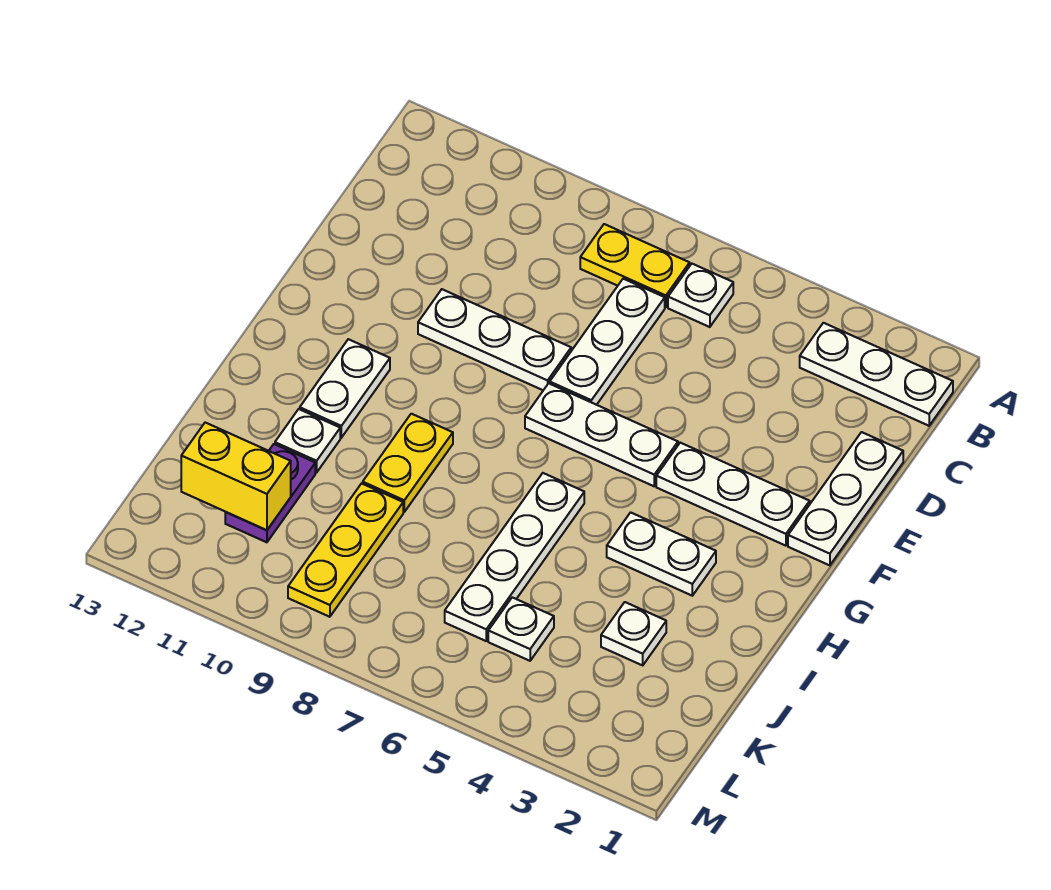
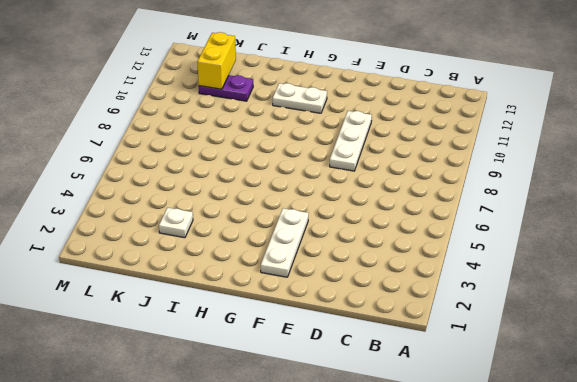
none -> white plate B1:B3 level 1
none -> white plate B6 level 1
none -> yellow plate B7:B8 level 1

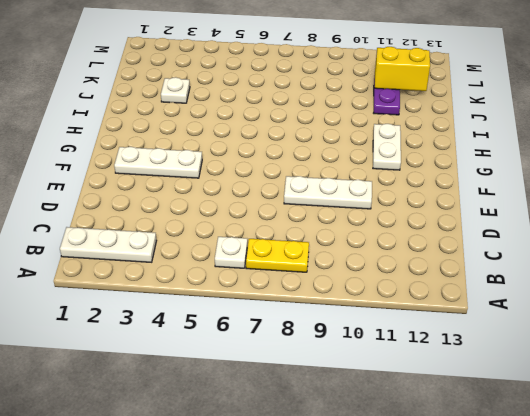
none -> white plate C7:E7 level 1
none -> white plate D1:F1 level 1
none -> white plate F5:F7 level 1

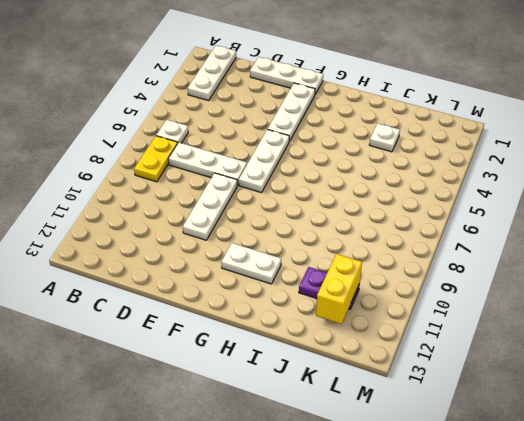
none -> white plate H3:H4 level 1
none -> white plate H6:K6 level 1
none -> yellow plate H9:I9 level 1

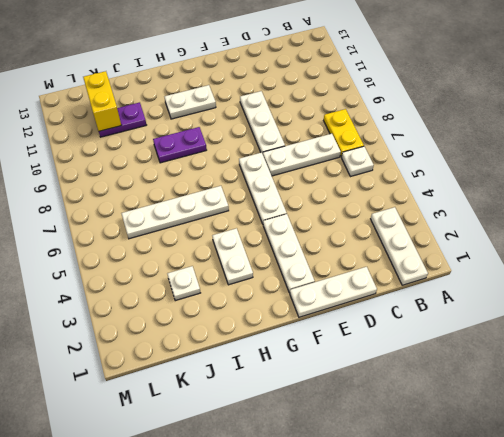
purple plate H9:I9 level 1 -> yellow plate H9:I9 level 1
none -> white plate I11 level 1
none -> yellow plate J9:L9 level 1
none -> white plate K5 level 1

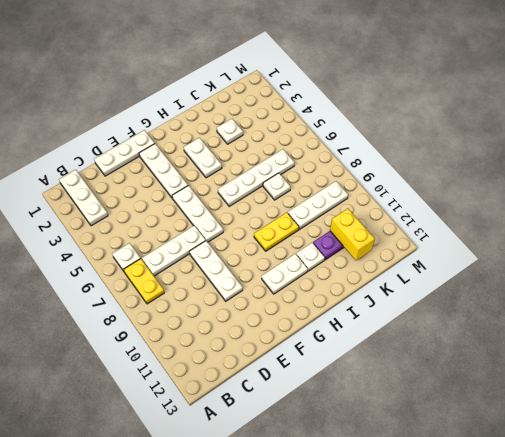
white plate J7 level 1 -> white plate K5 level 1
white plate J9:L9 level 1 -> yellow plate J9:L9 level 1

